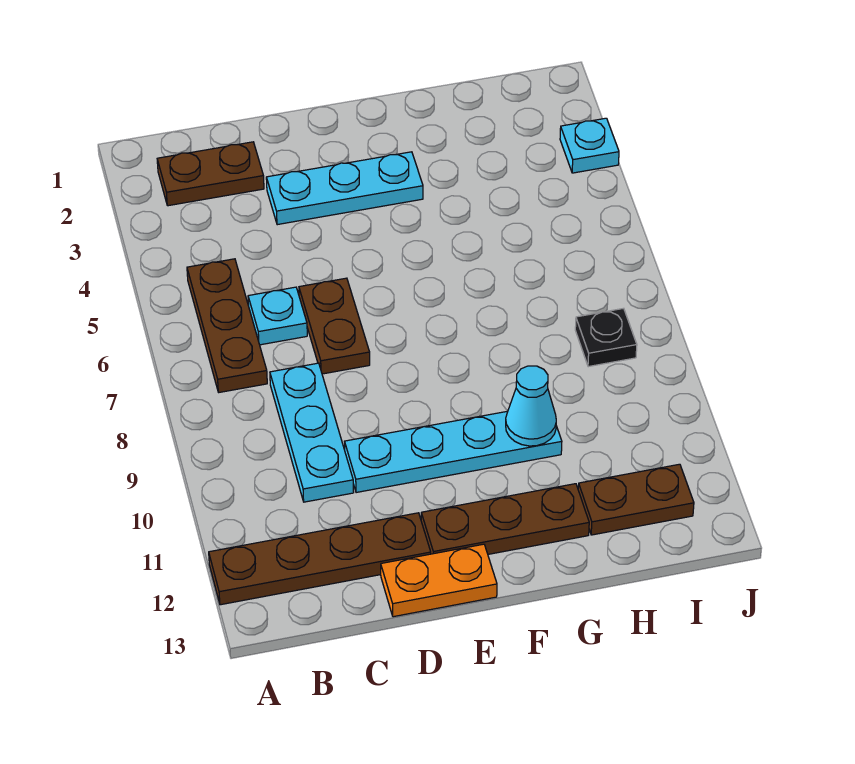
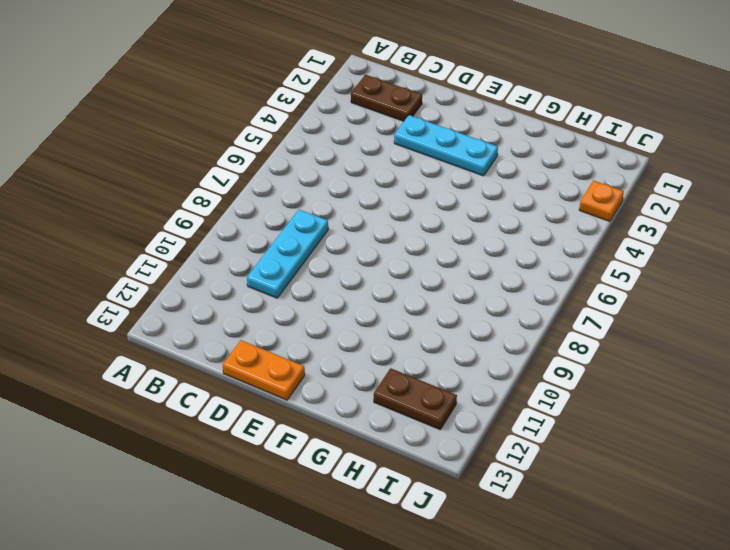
orange plate J3 level 1 -> cyan plate J3 level 1
none -> brown plate A12:D12 level 1
none -> brown plate B5:B7 level 1
none -> cyan plate C6 level 1

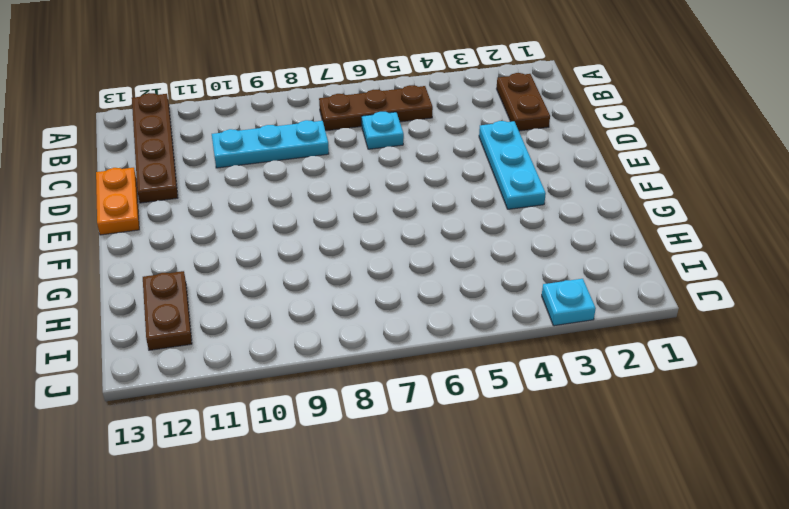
none -> brown plate D6:D7 level 1
none -> cyan plate D10:G10 level 1
none -> brown plate E12:G12 level 1

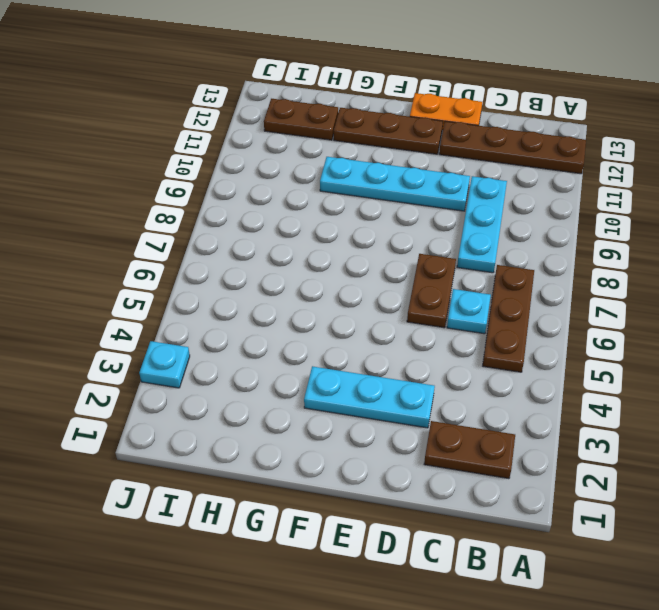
none -> black plate I8 level 1
none -> cyan cone G10 level 2

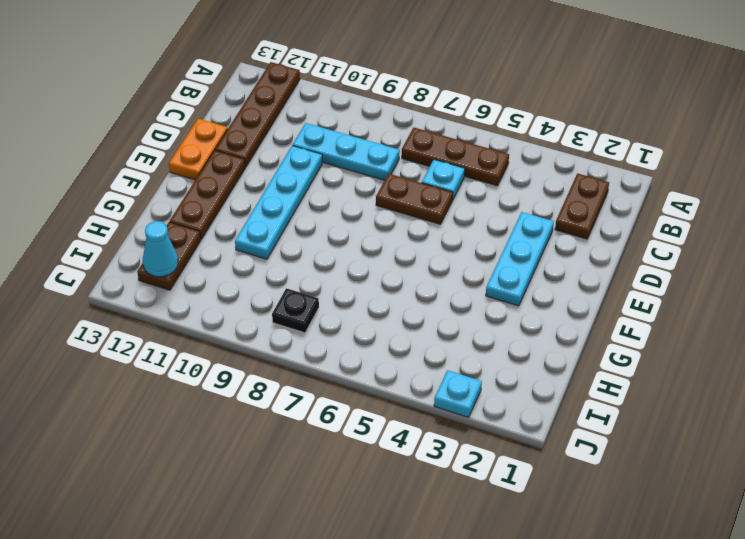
cyan cone I12 level 2 -> cyan cone G10 level 2

